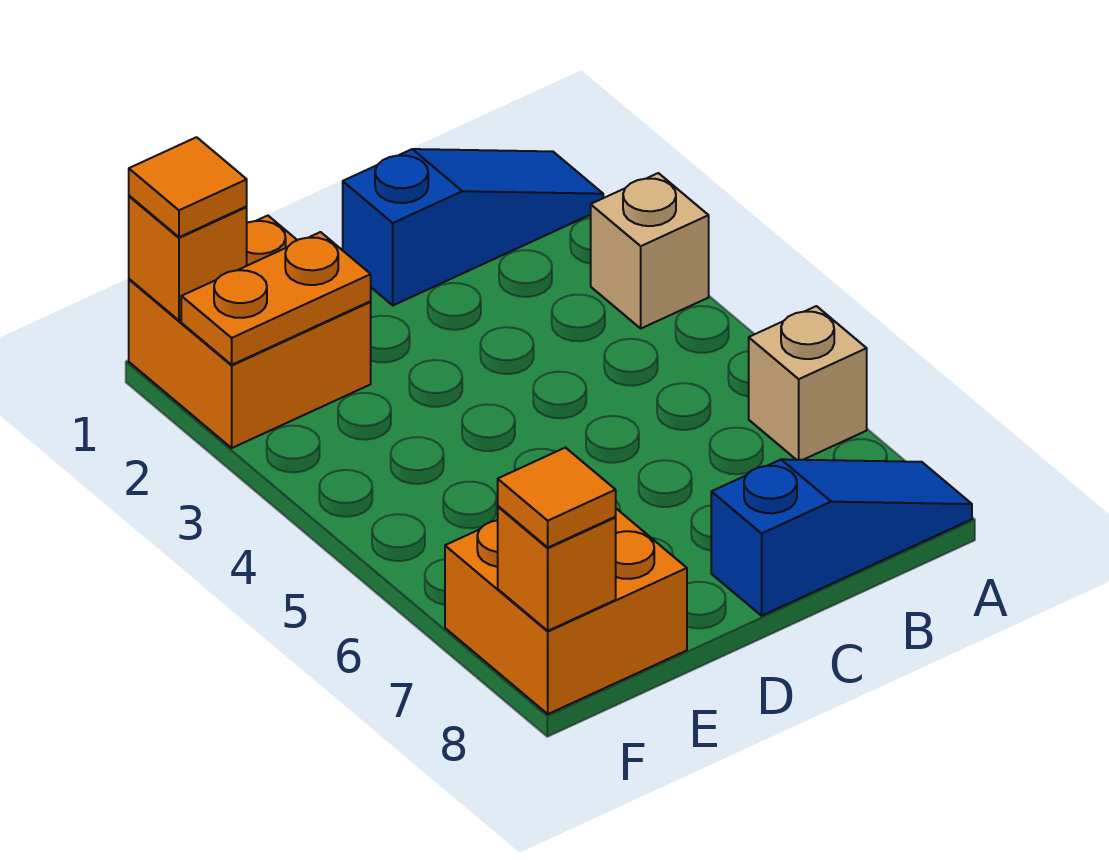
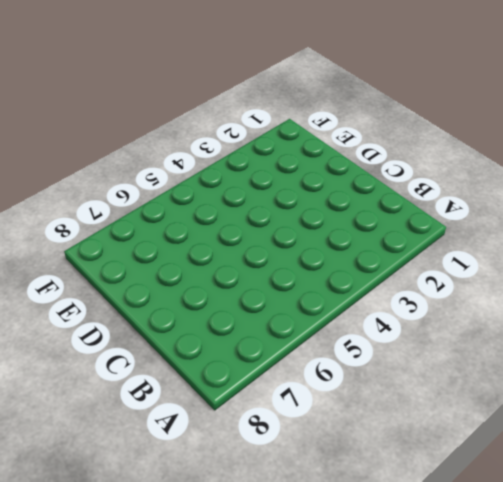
none -> blue slope A1:C1 level 1 top C
none -> tan brick A3 level 1

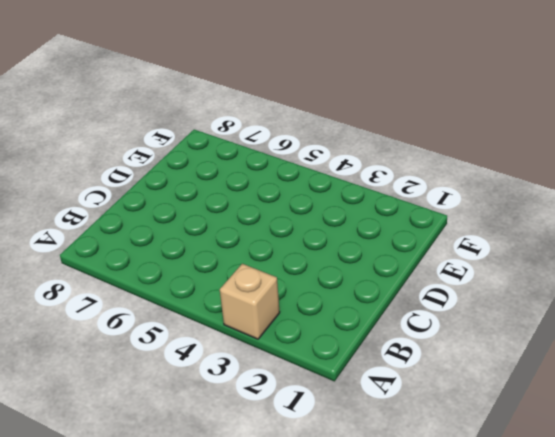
none -> blue slope A1:C1 level 1 top C
none -> tan brick A6 level 1

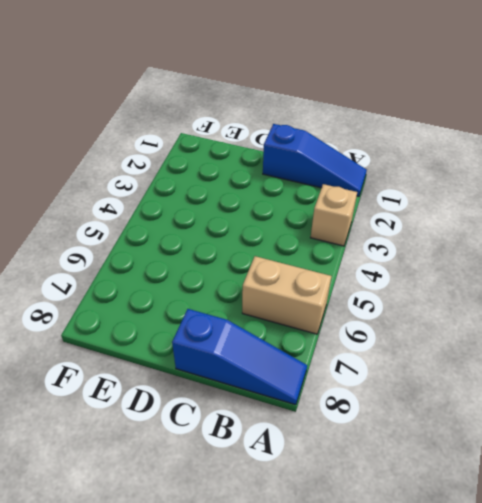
tan brick A6:B6 level 1 -> tan brick A6 level 1
none -> orange brick E1:F2 level 1
none -> orange brick E7:F8 level 1

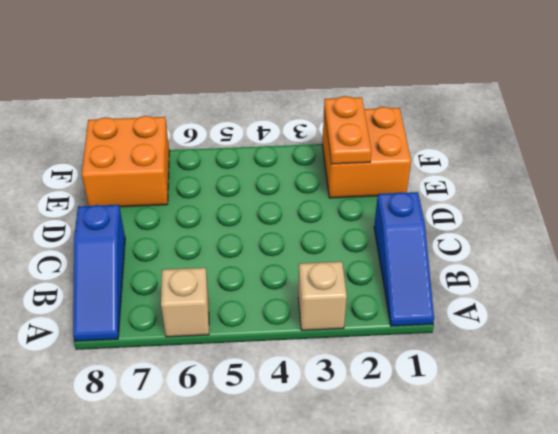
none -> orange brick F1 level 2
none -> orange brick F8 level 2

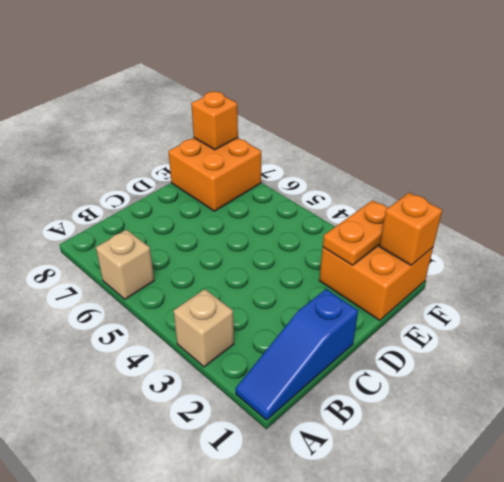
none -> blue slope A8:C8 level 1 top C
none -> orange tile F1 level 3

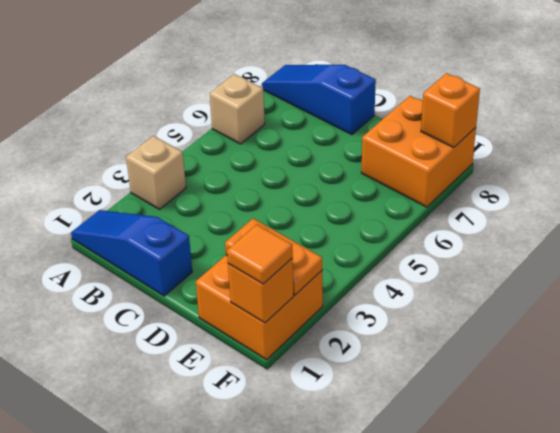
none -> orange tile F8 level 3

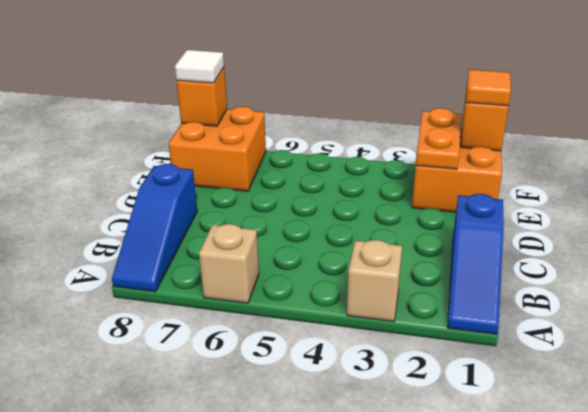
white tile F8 level 3 -> orange tile F8 level 3

